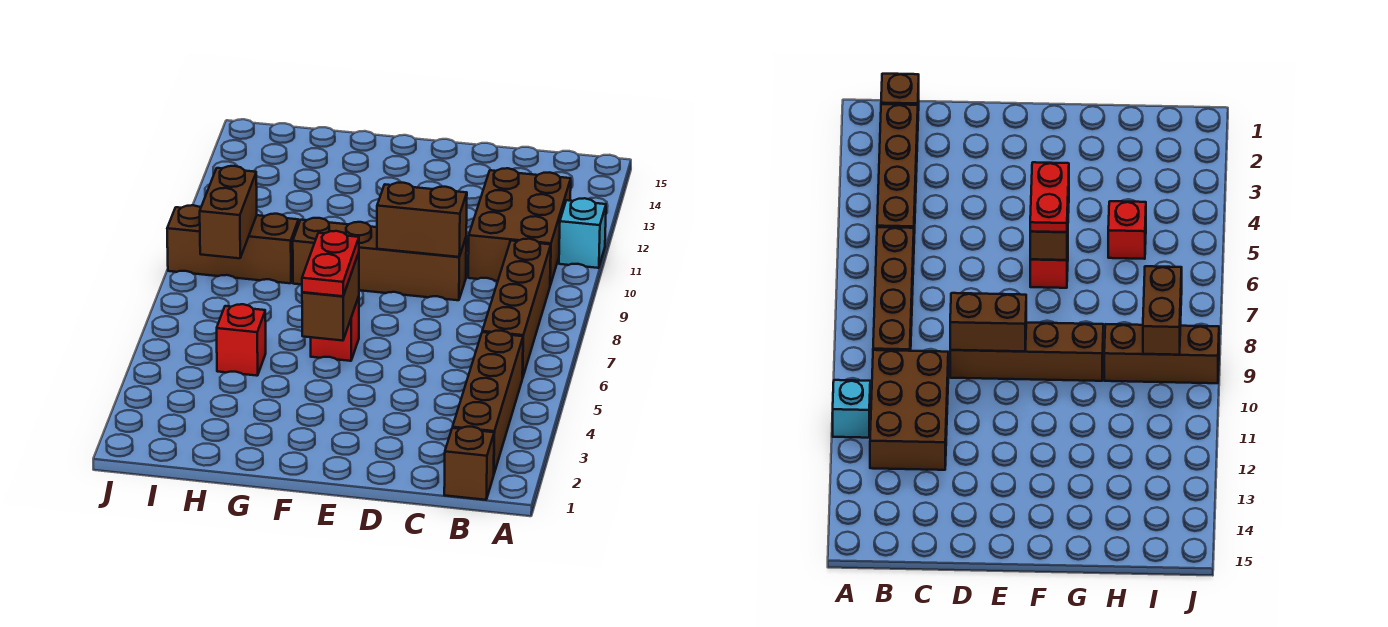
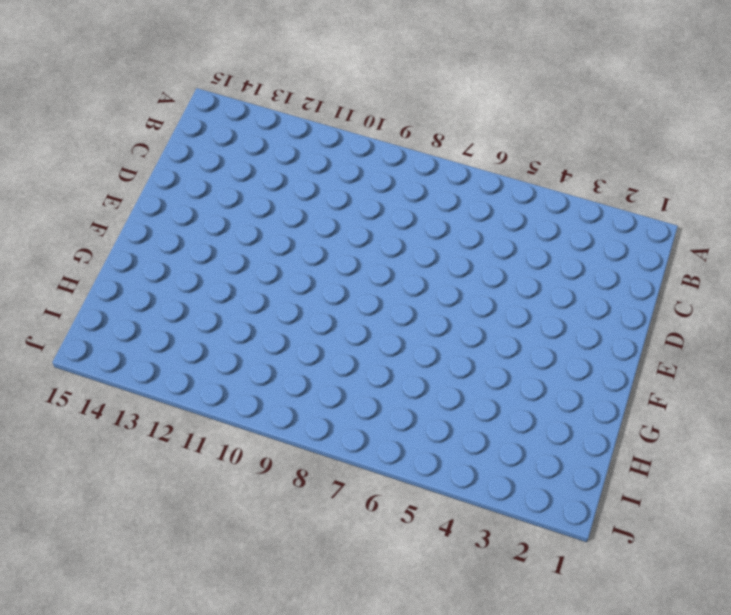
none -> cyan brick A11 level 1
none -> brown brick B1 level 1
none -> brown brick B2:B5 level 1

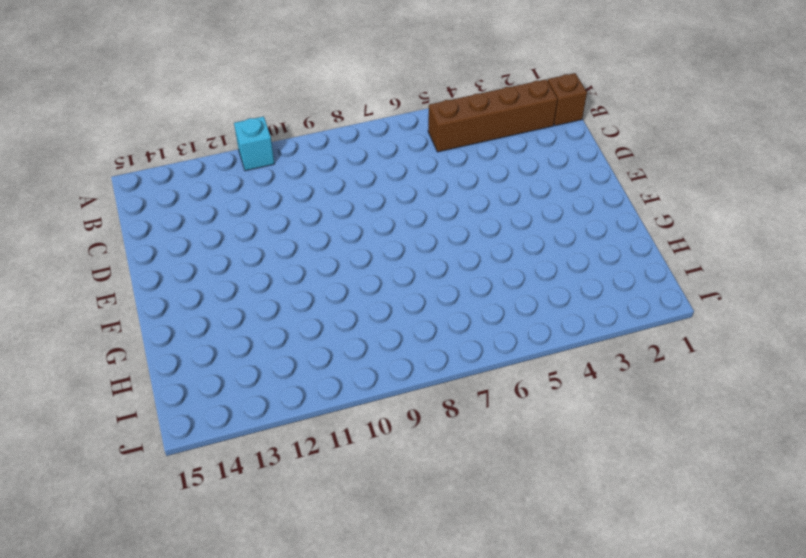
none -> brown brick B6:B9 level 1
none -> brown brick B10:C12 level 1
none -> brown brick D9:G9 level 1

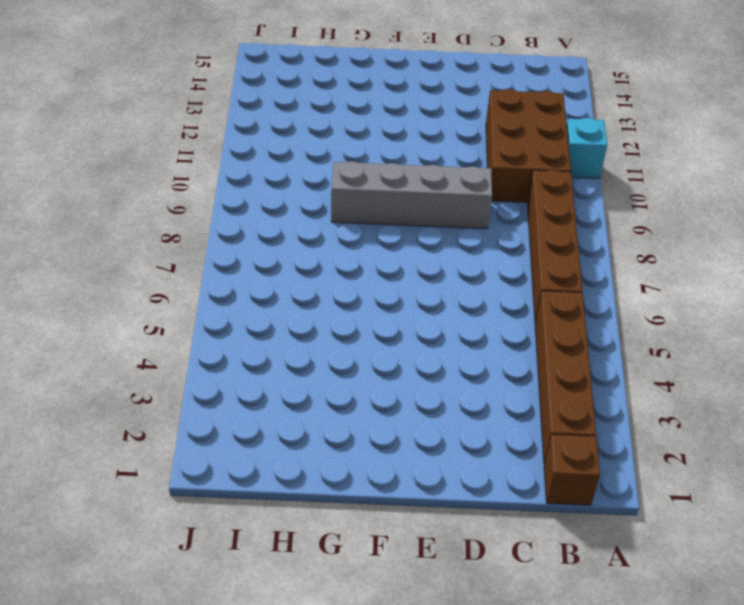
grey brick D9:G9 level 1 -> brown brick D9:G9 level 1
none -> red brick F6 level 1
none -> red brick H5 level 1
none -> brown brick H9:J9 level 1

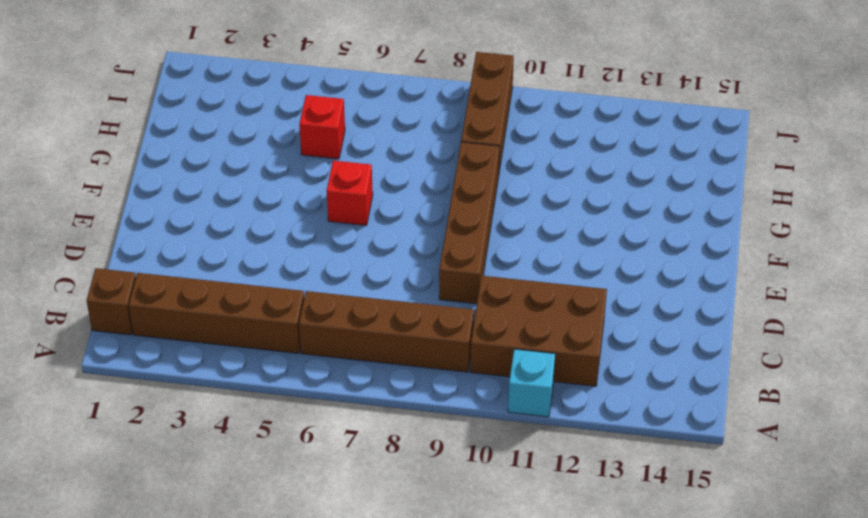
none -> brown brick D9:E9 level 2
none -> brown brick F5:F6 level 2
none -> brown brick I8:I9 level 2

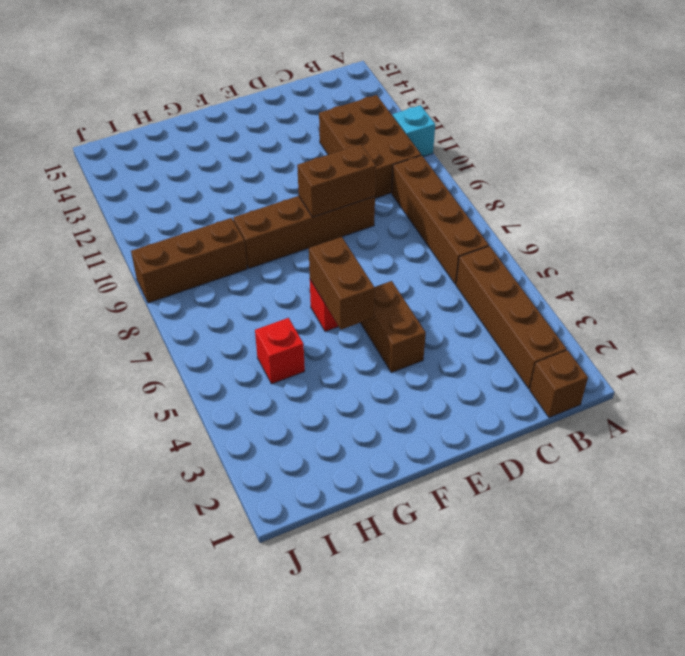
brown brick E4:E5 level 1 -> brown brick I8:I9 level 2
none -> red plate F5:F6 level 3

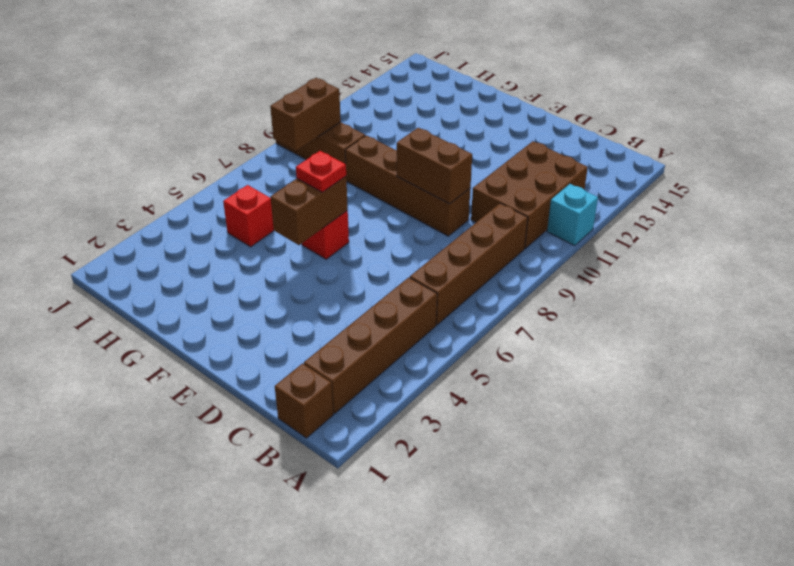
red plate F6 level 3 -> red plate F5:F6 level 3

